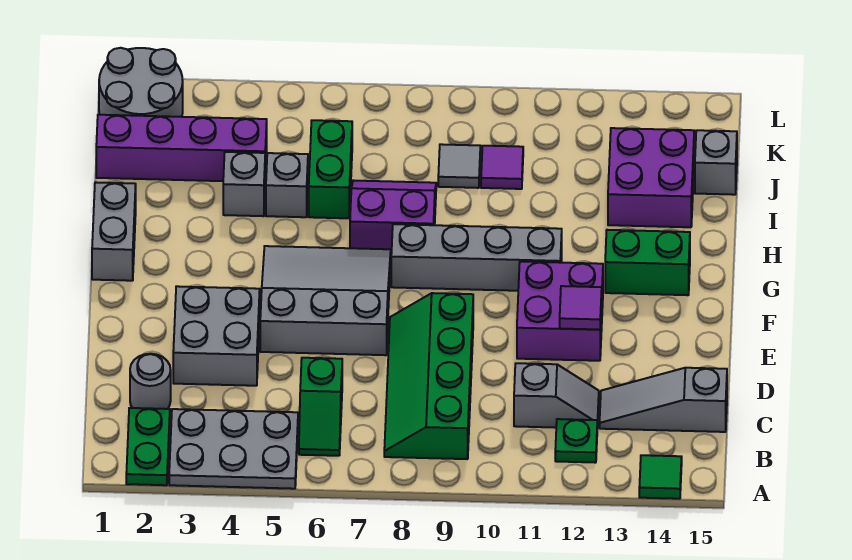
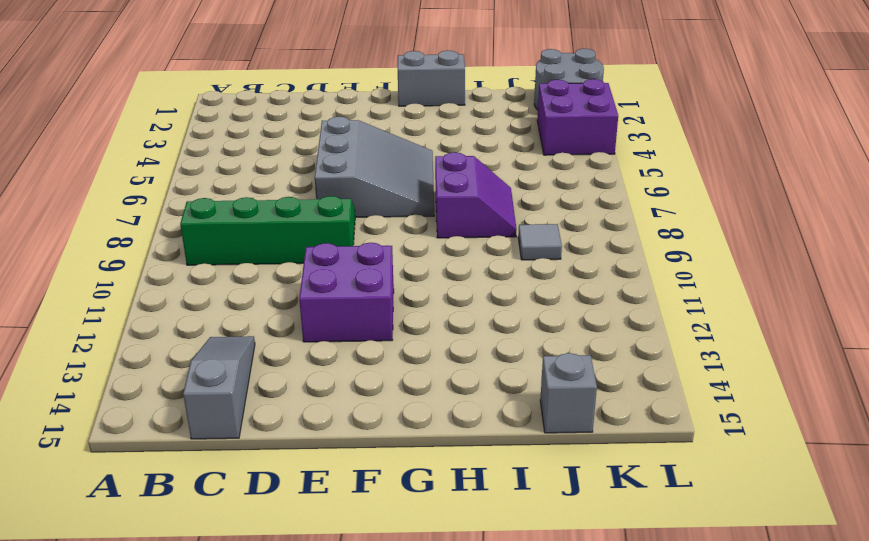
purple brick K3:L4 level 1 -> purple brick I13:J14 level 1
none -> green plate A2:B2 level 1
none -> grey plate A3:B5 level 1
none -> green tile A14 level 1

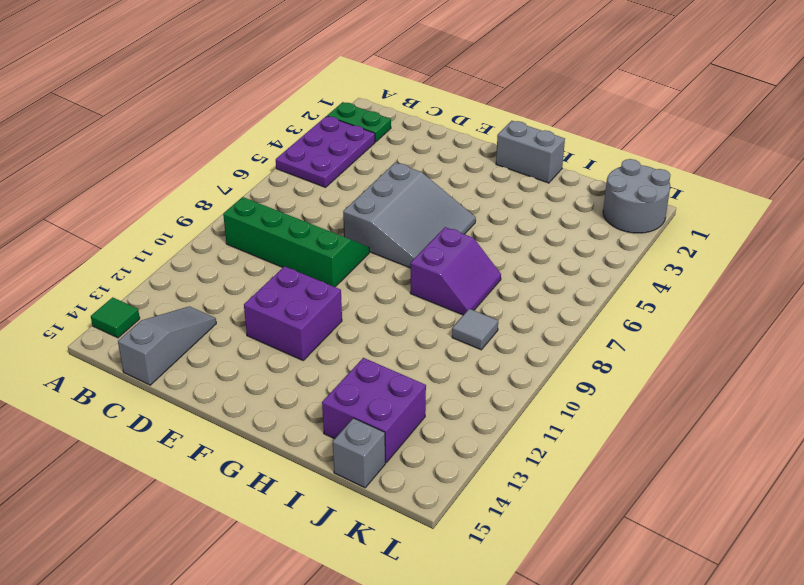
purple plate A3:B5 level 1 -> grey plate A3:B5 level 1
none -> green slope B6:C6 level 1 top C
none -> green plate B12 level 1
none -> grey round brick C2 level 1

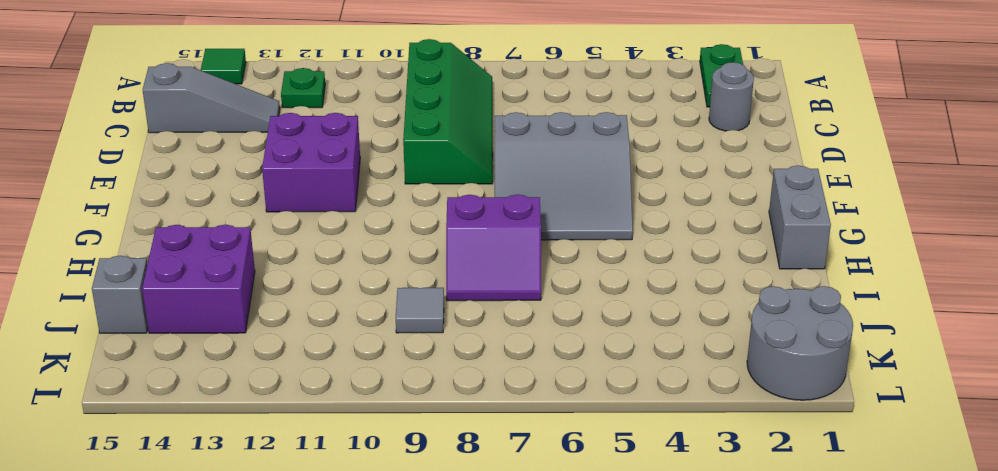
none -> grey plate A3:B5 level 1
none -> green slope B6:C6 level 1 top C
none -> grey slope C11:C12 level 1 top 11

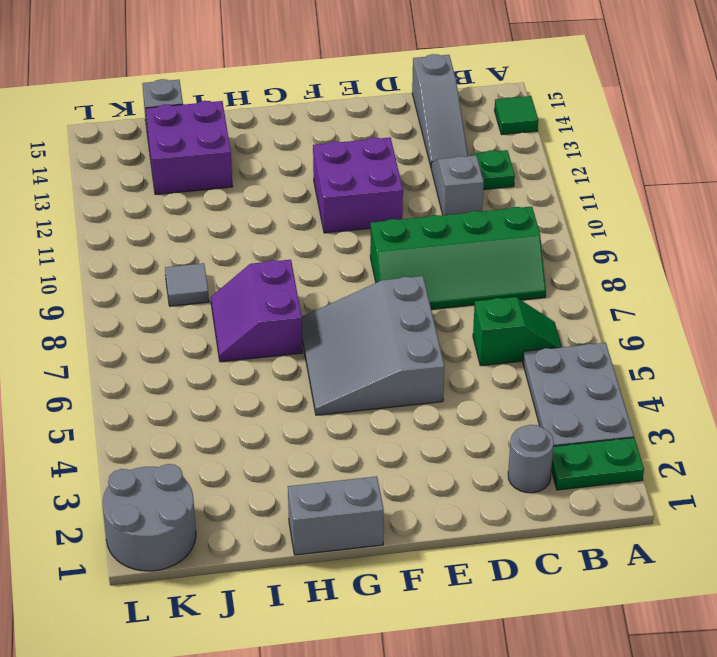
none -> grey brick D3:E4 level 1
none -> grey brick G8:G11 level 1
none -> green brick G13:G14 level 1

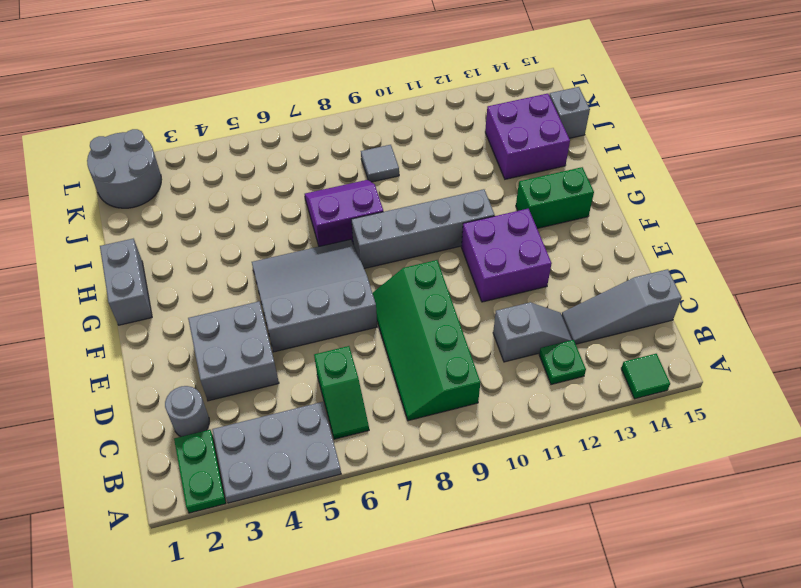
none -> grey brick I4 level 1
none -> grey brick I5 level 1
none -> green brick I6:J6 level 1

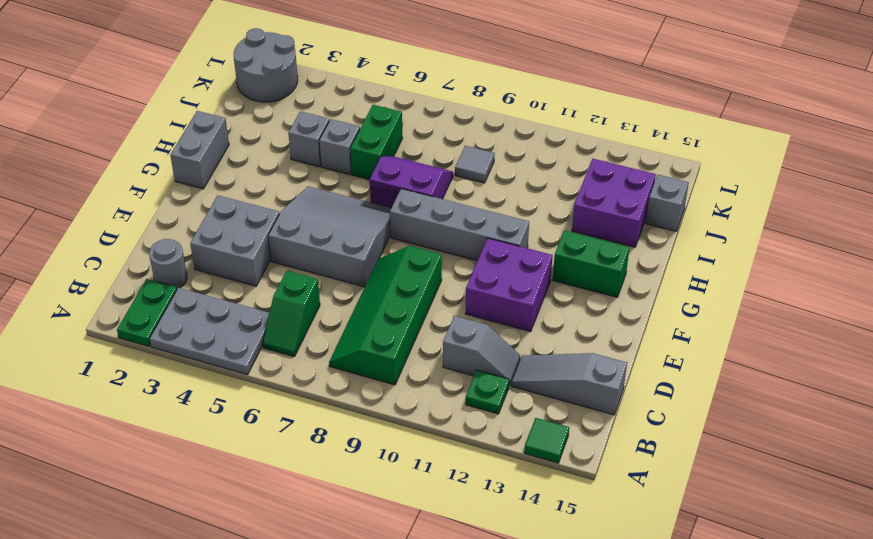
none -> purple brick J1:J4 level 1
none -> purple tile J10 level 1
none -> purple tile E12 level 2

